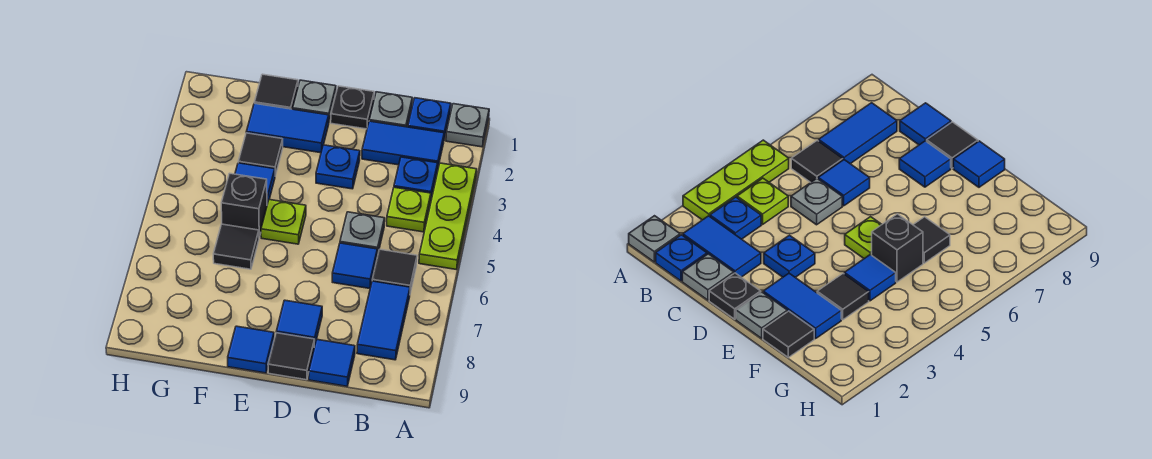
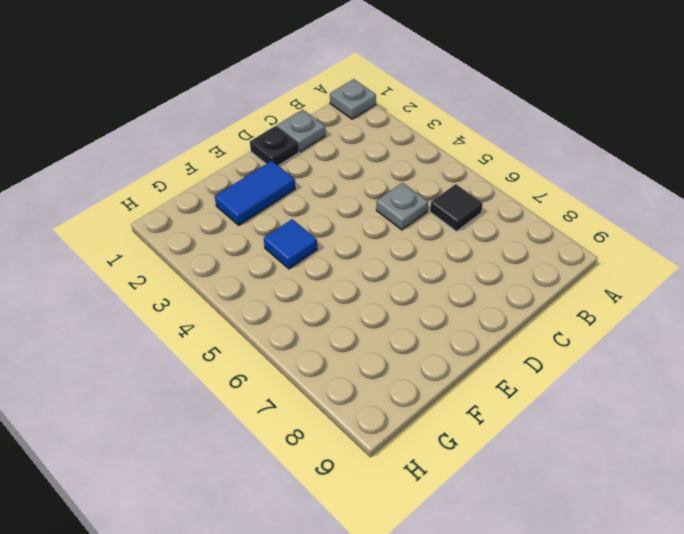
none -> lime plate A3:A5 level 1
none -> blue plate B1 level 1
none -> blue tile B2:C2 level 1

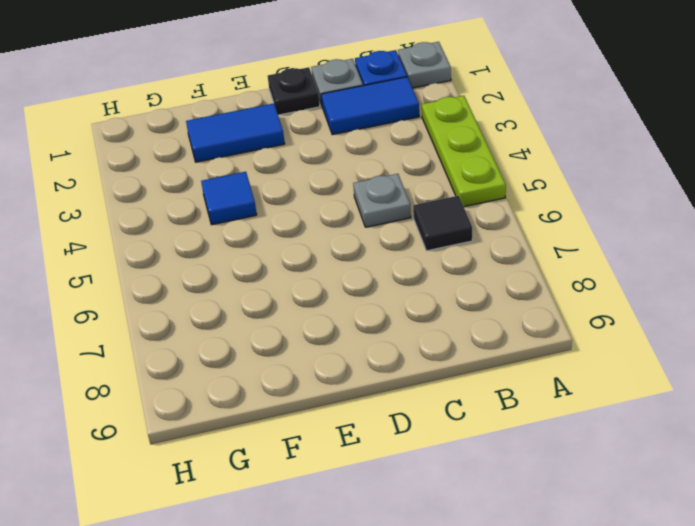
none -> blue plate B3 level 1
none -> lime plate B4 level 1
none -> blue tile B7:B8 level 1

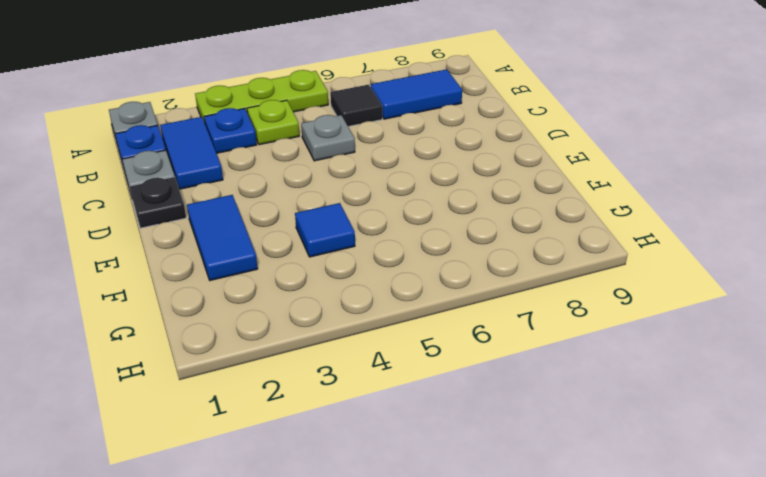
none -> blue tile C6 level 1
none -> blue tile C9 level 1
none -> blue plate D3 level 1

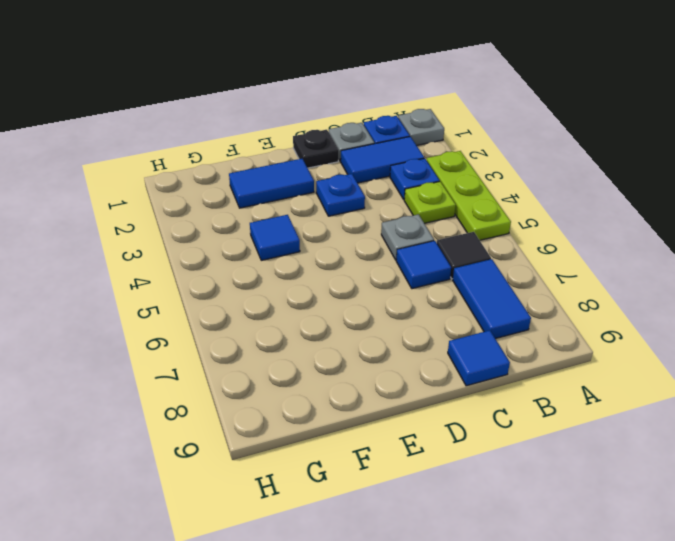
none -> blue tile D8 level 1
none -> black tile D9 level 1
none -> grey plate E1 level 1

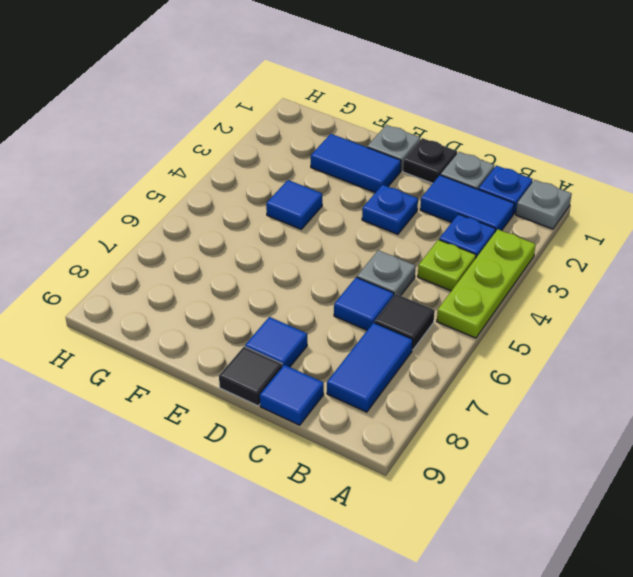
none -> lime plate E5 level 1
none -> blue tile E9 level 1
none -> black tile F1 level 1

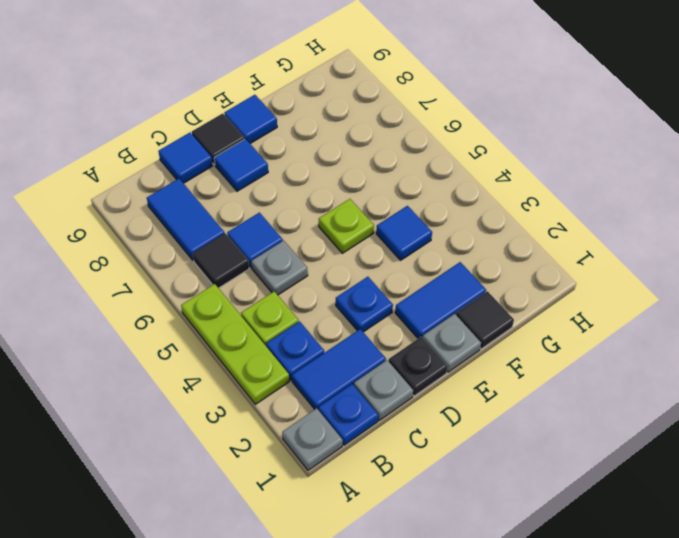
none -> black tile F3 level 1
none -> black brick F5 level 1
none -> black tile F6 level 1

